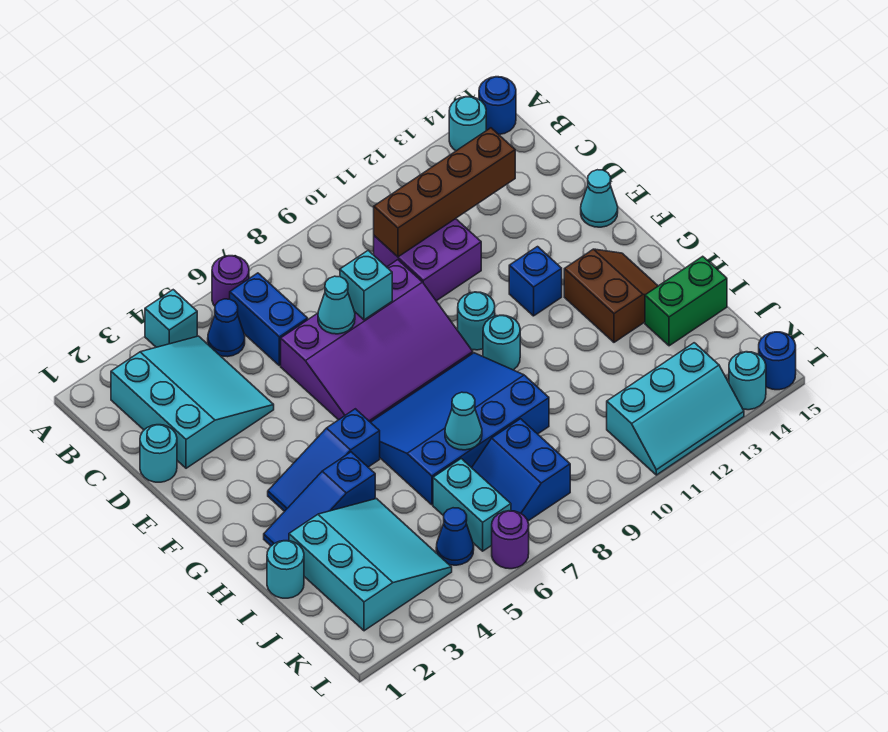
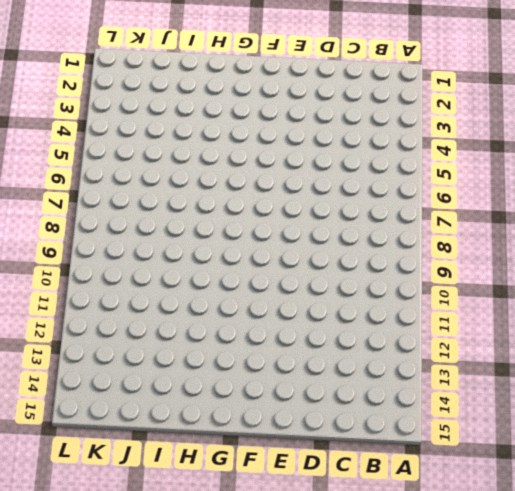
none -> cyan brick A4 level 1
none -> purple round brick A6 level 1
none -> cyan round brick A14 level 1
none -> blue round brick A15 level 1

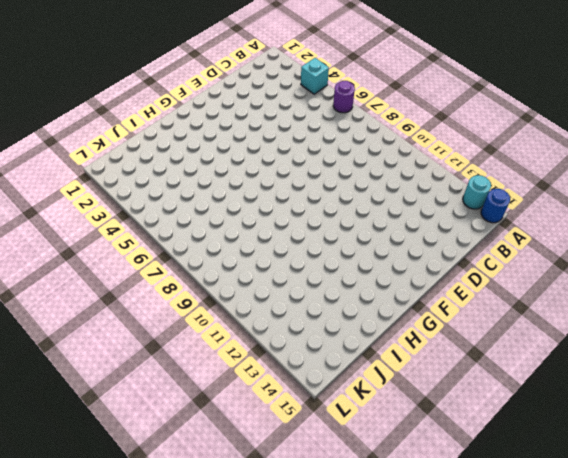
none -> cyan slope B2:D4 level 1 top 2
none -> blue cone B5 level 1
none -> blue brick B6:C6 level 1
none -> purple brick C10:D11 level 1

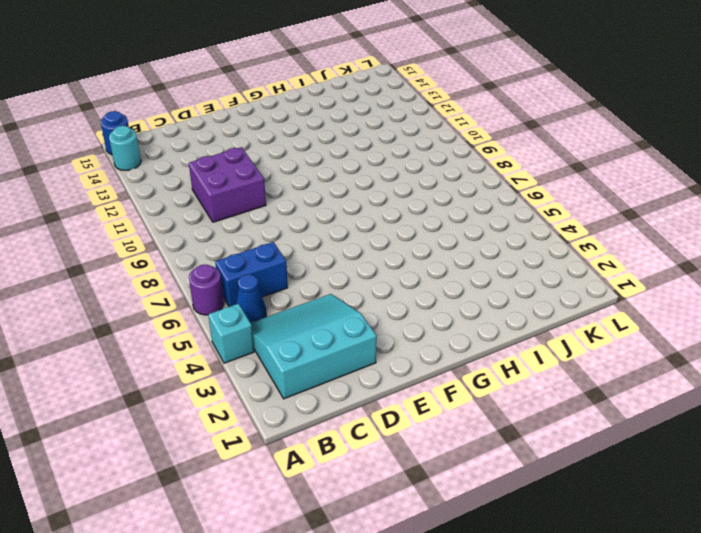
none -> cyan round brick D1 level 1
none -> purple slope D6:F9 level 1 top D
none -> cyan cone E15 level 1
none -> cyan round brick F10 level 1

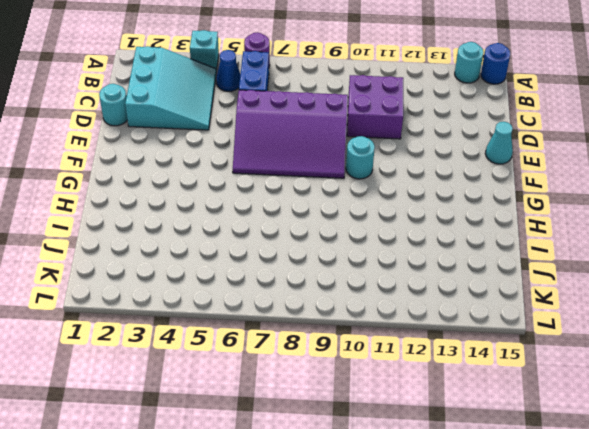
none -> blue brick F12 level 1
none -> blue slope G3:G5 level 1 top 5
none -> blue slope G6:I9 level 1 top I
none -> cyan round brick G10 level 1

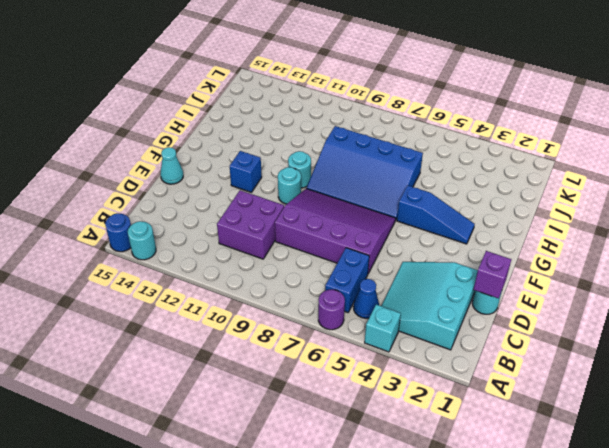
purple brick D1 level 2 -> none
none -> brown slope G13:H14 level 1 top 13
none -> blue slope H2:H4 level 1 top 4
none -> cyan round brick I1 level 1
none -> cyan slope I2:K4 level 1 top 2

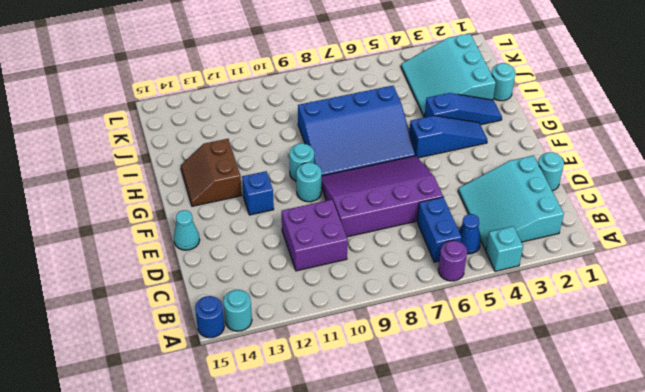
none -> green brick I14:I15 level 1
none -> cyan brick J6:K6 level 1
none -> blue slope J7:K8 level 1 top 8
none -> blue cone K5 level 1

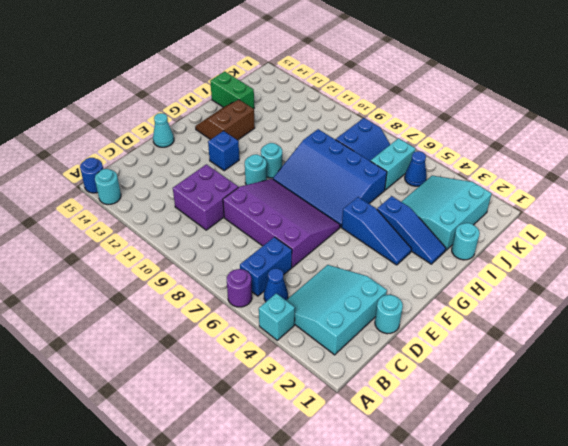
none -> cyan slope K11:L13 level 1 top K
none -> purple round brick L6 level 1
none -> cyan round brick L14 level 1
none -> blue round brick L15 level 1

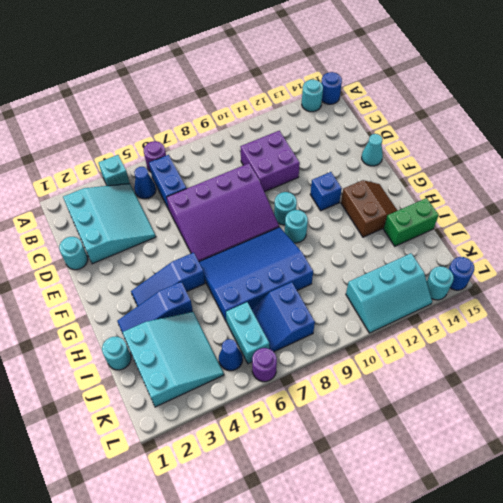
none -> brown brick C10:C13 level 2
none -> cyan cone D7 level 2
none -> cyan brick D8 level 2
none -> cyan cone I7 level 2

